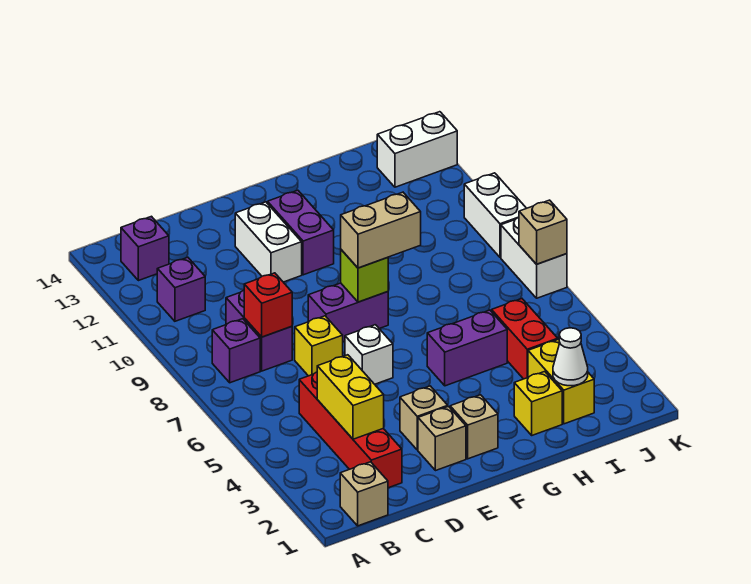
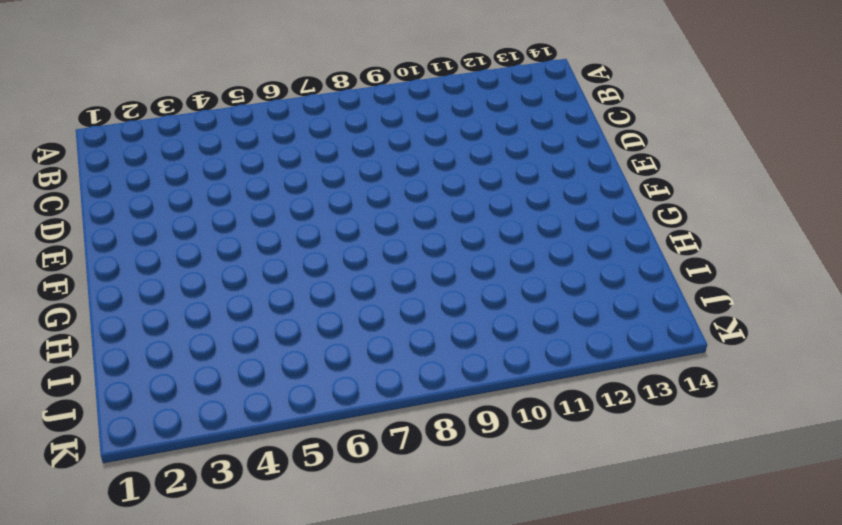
none -> tan brick B1 level 1
none -> purple brick B8 level 1
none -> purple brick B11 level 1

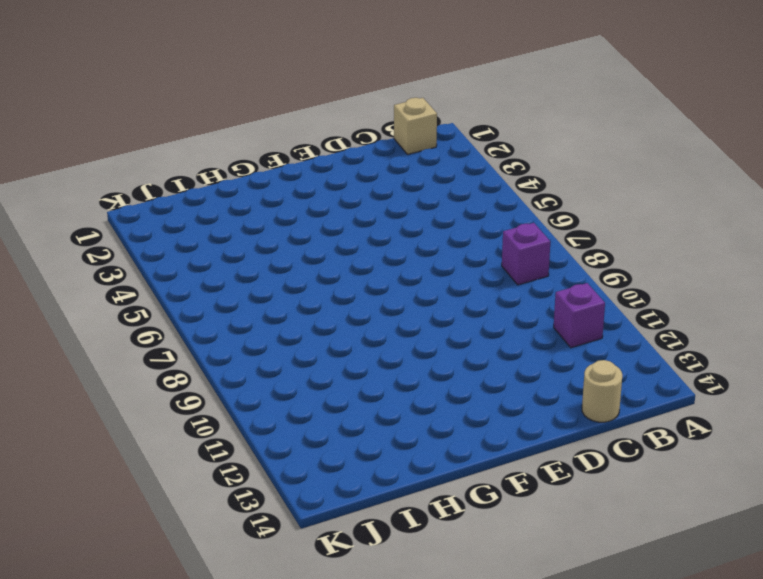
tan round brick C14 level 1 -> none
none -> purple brick B13 level 1
none -> red brick C2:C5 level 1
none -> purple brick C8:C9 level 1

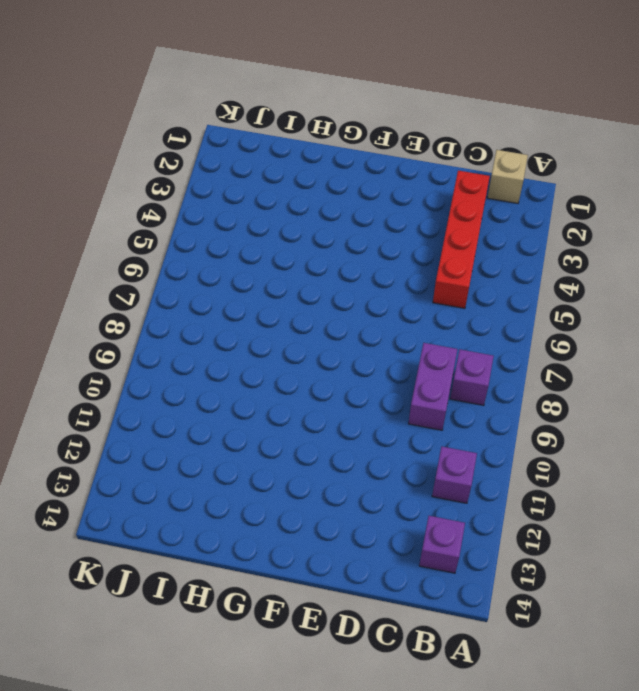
none -> yellow brick D7 level 1
none -> tan brick E2 level 1
none -> tan brick E3 level 1

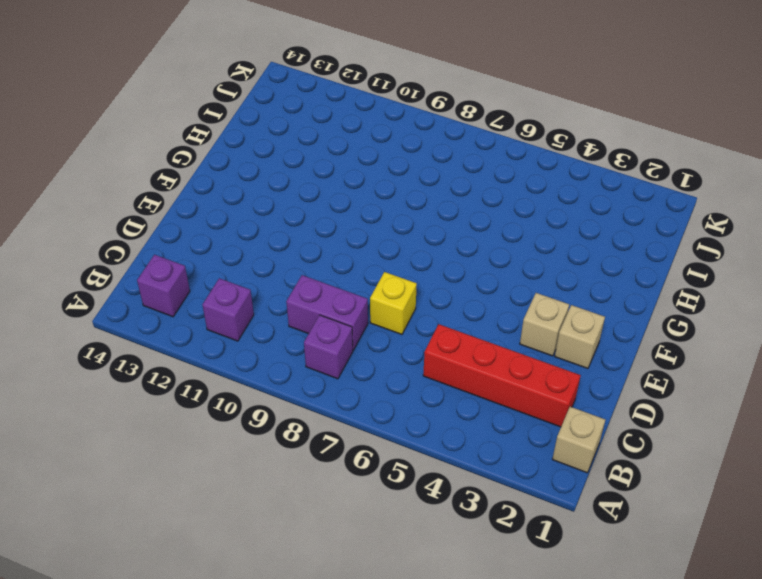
none -> white brick E6 level 1
none -> purple brick E8:F8 level 1
none -> white brick E11:E12 level 1

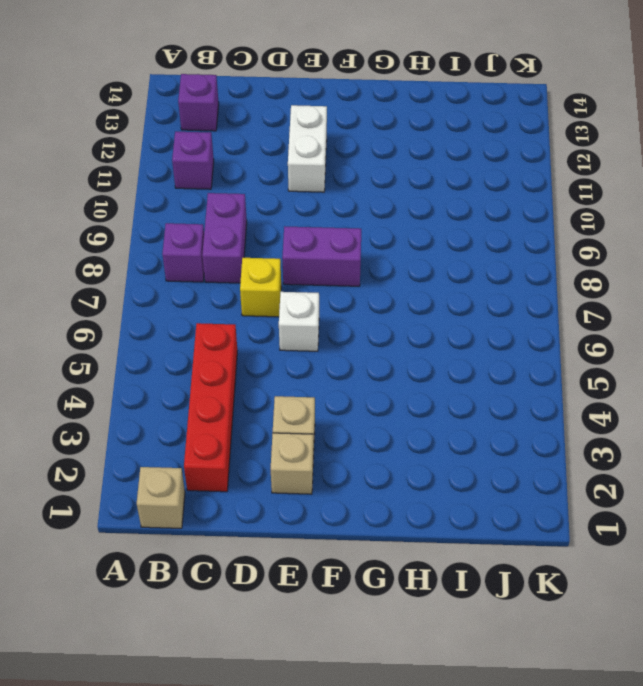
none -> tan brick F2 level 1
none -> purple brick F11:F12 level 1
none -> purple brick G5:H5 level 1

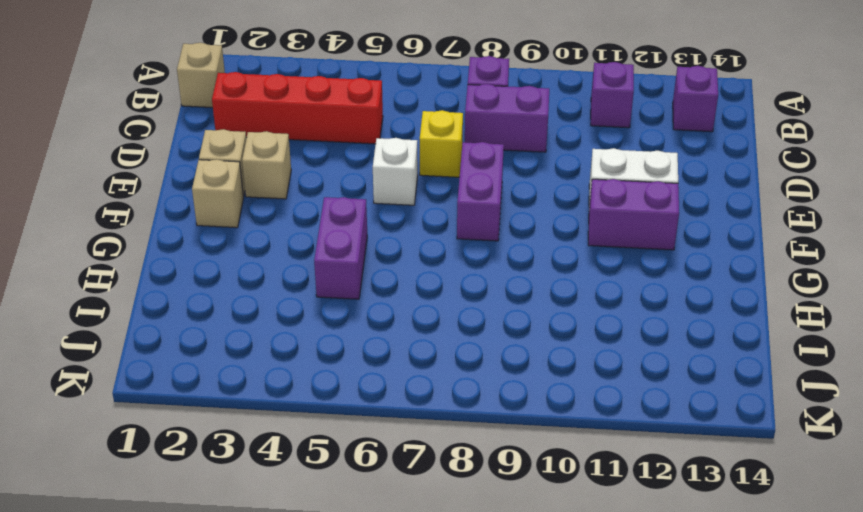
none -> yellow brick H2 level 1
none -> yellow brick I2:I3 level 1
none -> red brick I4:I5 level 1

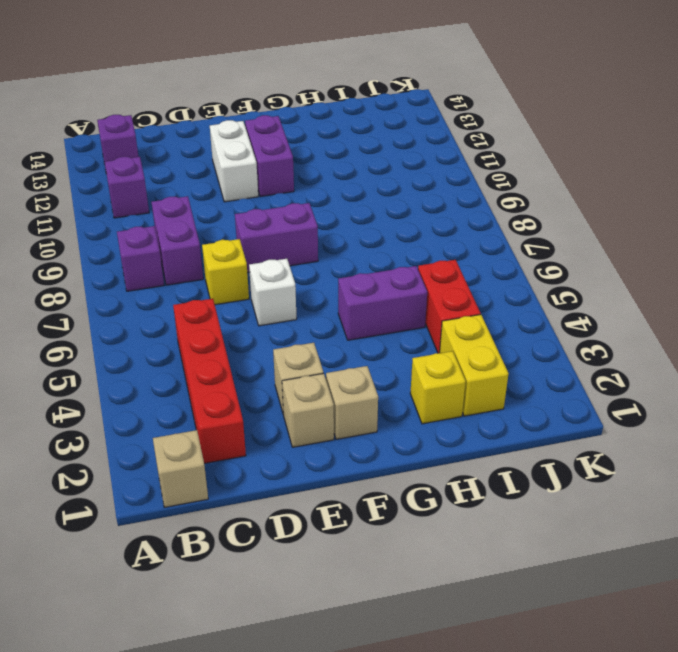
none -> white brick J13:K13 level 1
none -> white brick K7:K8 level 1
none -> white brick K9:K10 level 1

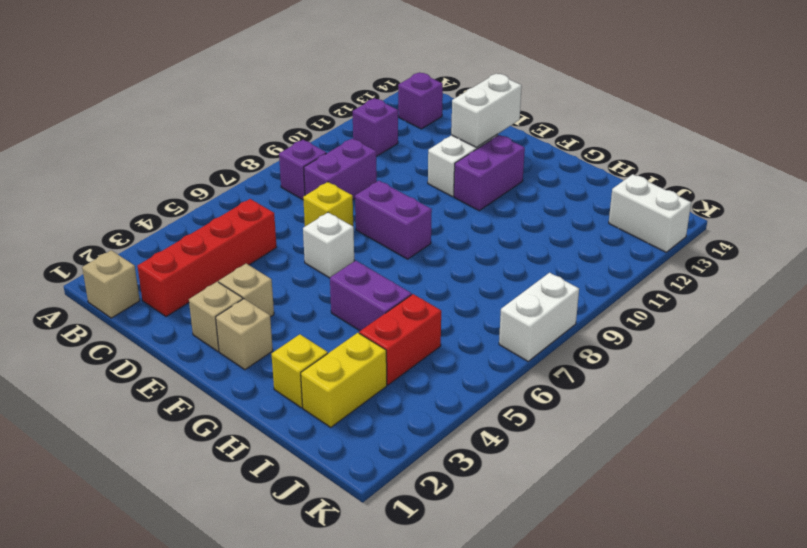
white brick E12:E13 level 2 -> white brick K9:K10 level 1
none -> yellow brick C3:C4 level 2
none -> red brick C8 level 2
none -> lime brick F8 level 2

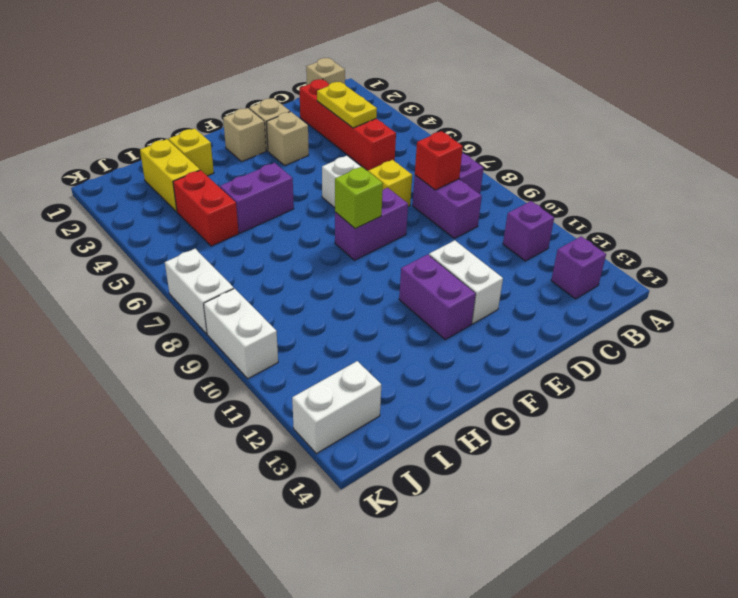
yellow plate C3:C4 level 2 -> yellow brick C3:C4 level 2
none -> white cone I2 level 2
none -> tan brick K7 level 2
none -> tan brick F8:G8 level 3

